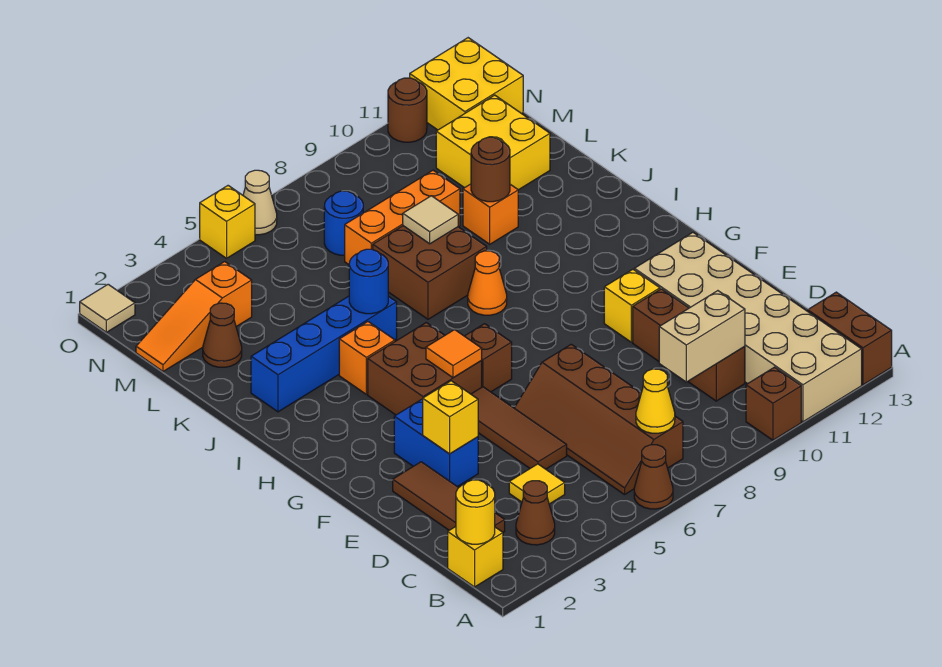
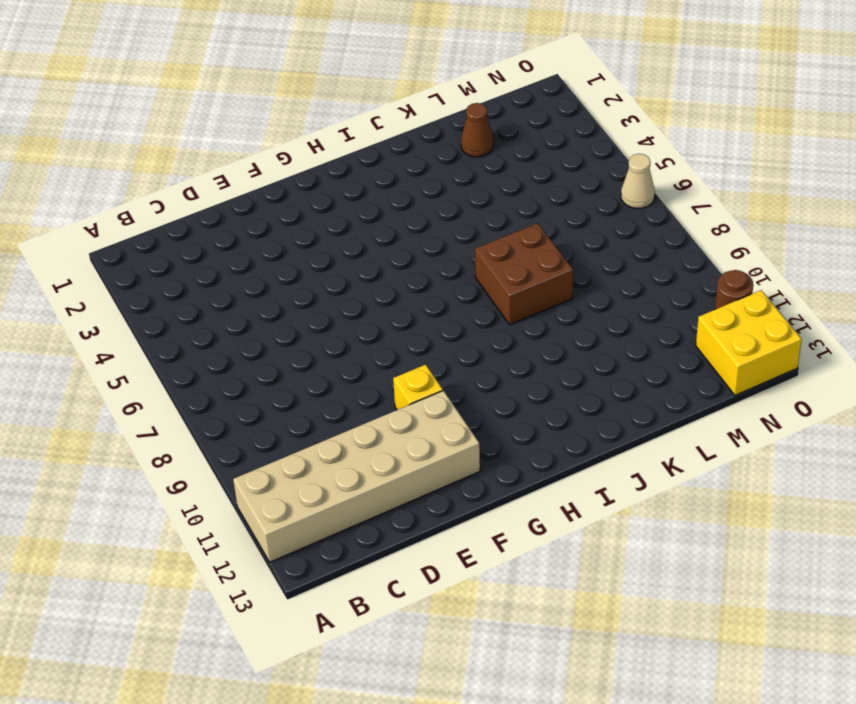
none -> brown cone A6 level 1
none -> brown brick A10 level 1
none -> brown brick A13:B13 level 1
none -> yellow brick B1 level 1

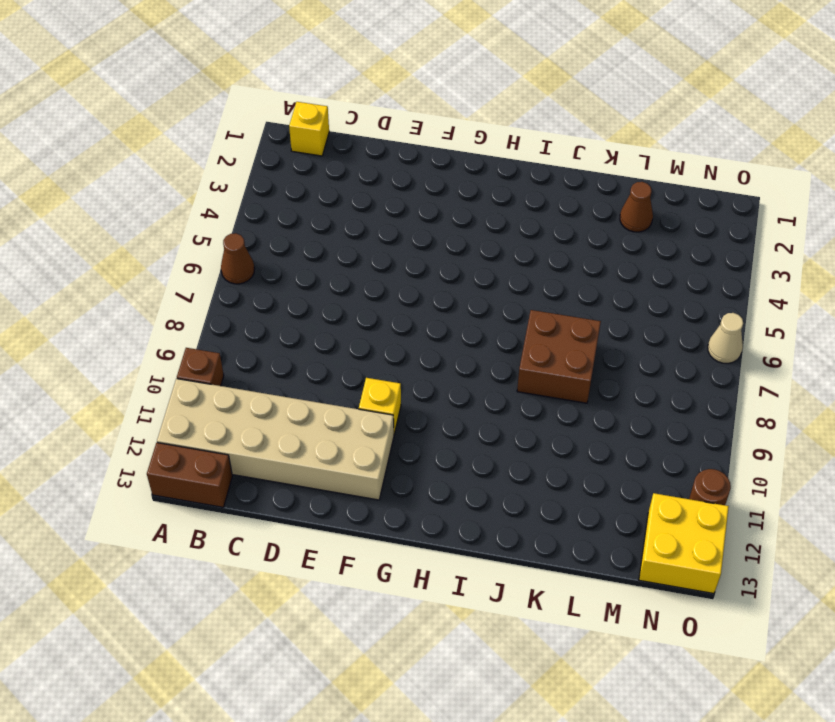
none -> brown cone B3 level 1
none -> brown slope B6:E7 level 1 top 7
none -> brown tile C2:E2 level 1
none -> yellow tile C4 level 1

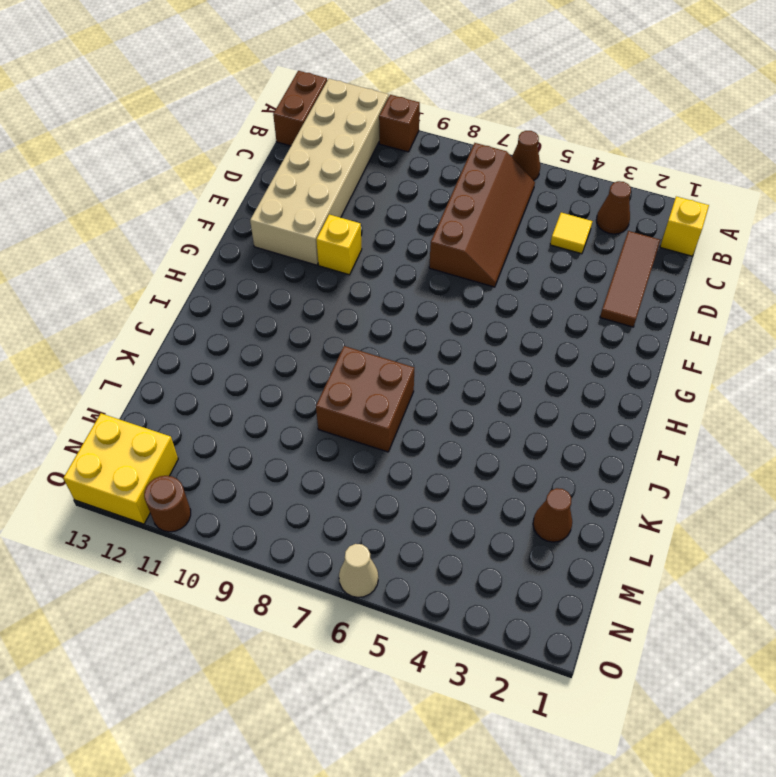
none -> brown brick C10:E10 level 1
none -> brown tile D5:F5 level 1
none -> blue brick E3:F3 level 1
none -> brown brick G4:H5 level 1

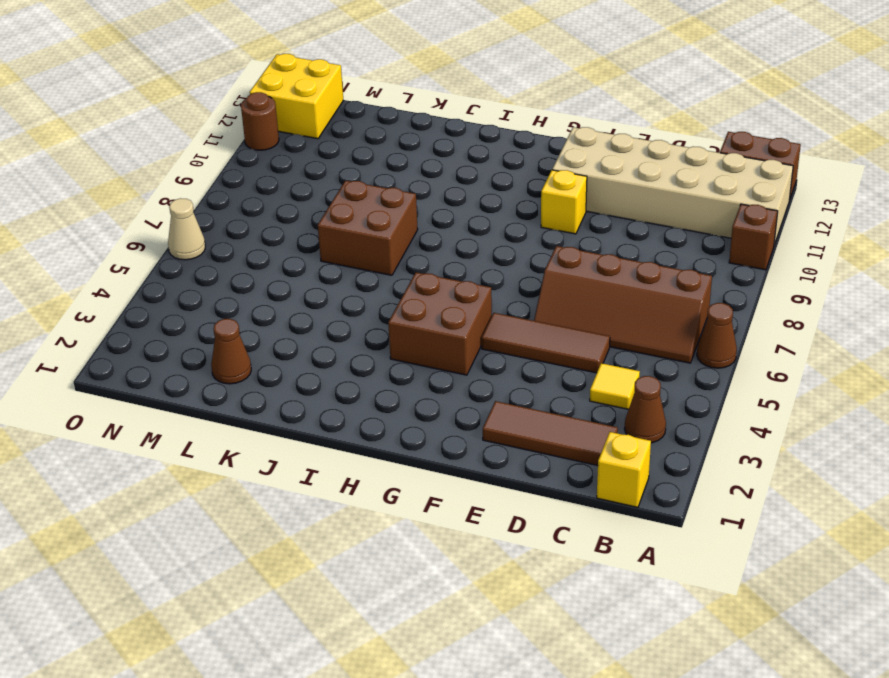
none -> brown brick C10:E10 level 1
none -> blue brick E3:F3 level 1
none -> brown brick G6 level 1
none -> orange brick I4 level 1

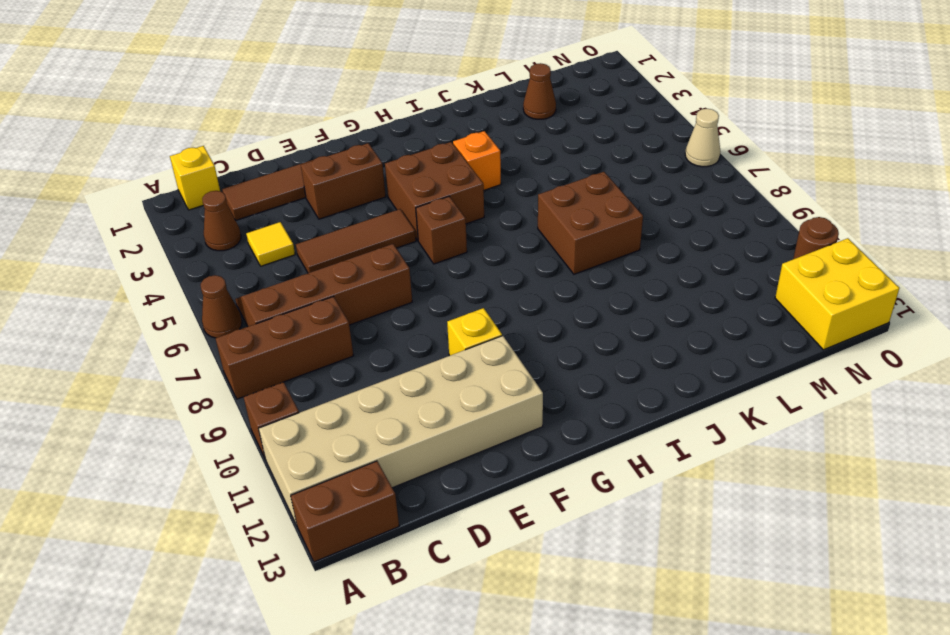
brown brick A8:C8 level 1 -> brown brick C10:E10 level 1
brown brick E3:F3 level 1 -> blue brick E3:F3 level 1
none -> orange cone I8 level 1
none -> blue brick J2:J5 level 1
none -> orange brick K10 level 1
none -> orange brick L7:L9 level 1

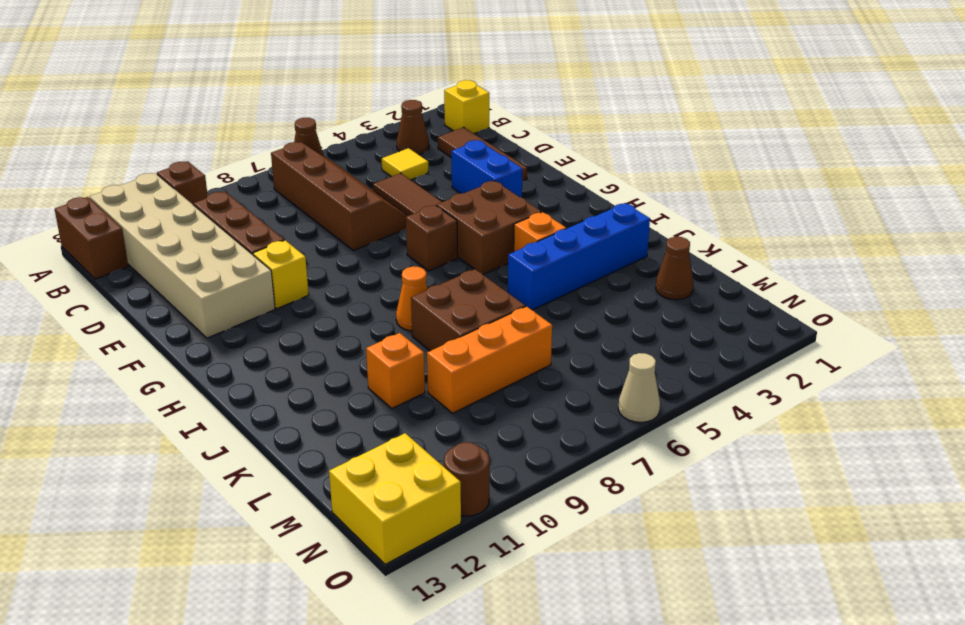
none -> yellow brick L11:M12 level 1
none -> orange slope M1:M3 level 1 top 3
none -> blue round brick M7 level 1
none -> tan tile O1 level 1

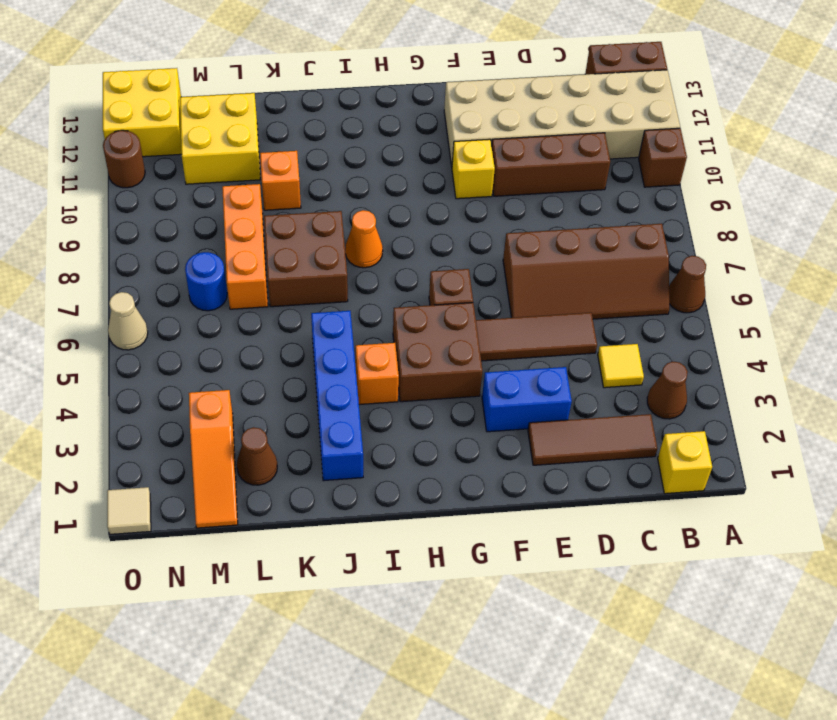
none -> yellow brick O5 level 1
none -> yellow round brick B1 level 2
none -> yellow cone B7 level 2
none -> tan brick C9:C10 level 2

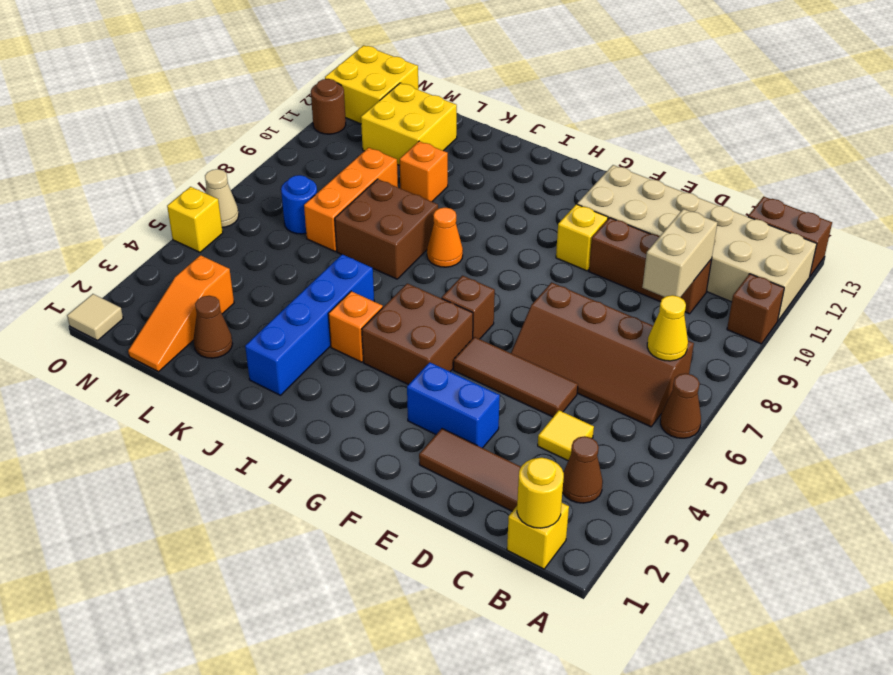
none -> yellow brick E3 level 2
none -> orange tile G5 level 2
none -> blue round brick J5 level 2
none -> tan tile K8 level 2

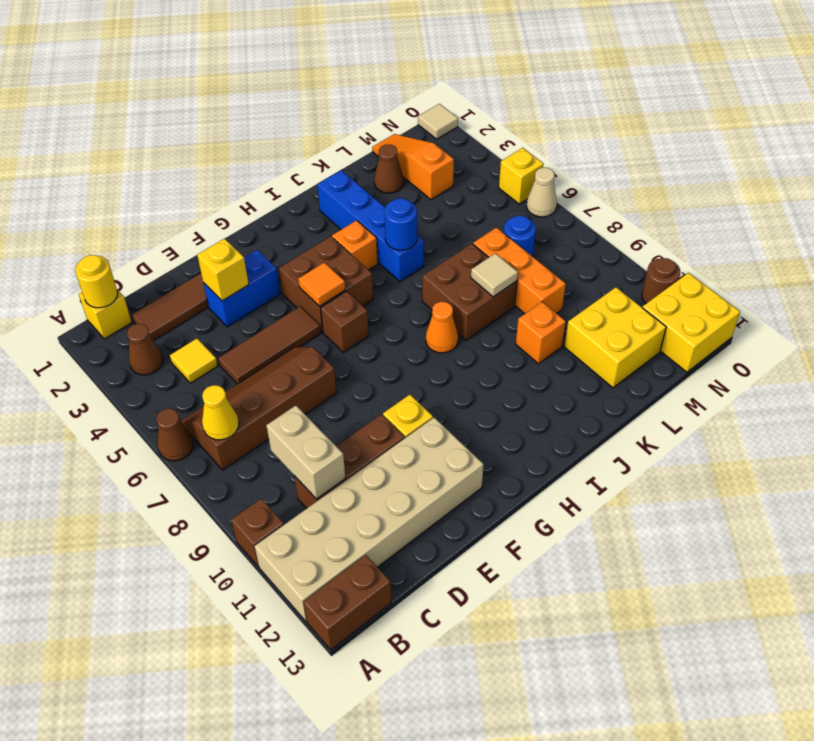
none -> brown round brick K10 level 2

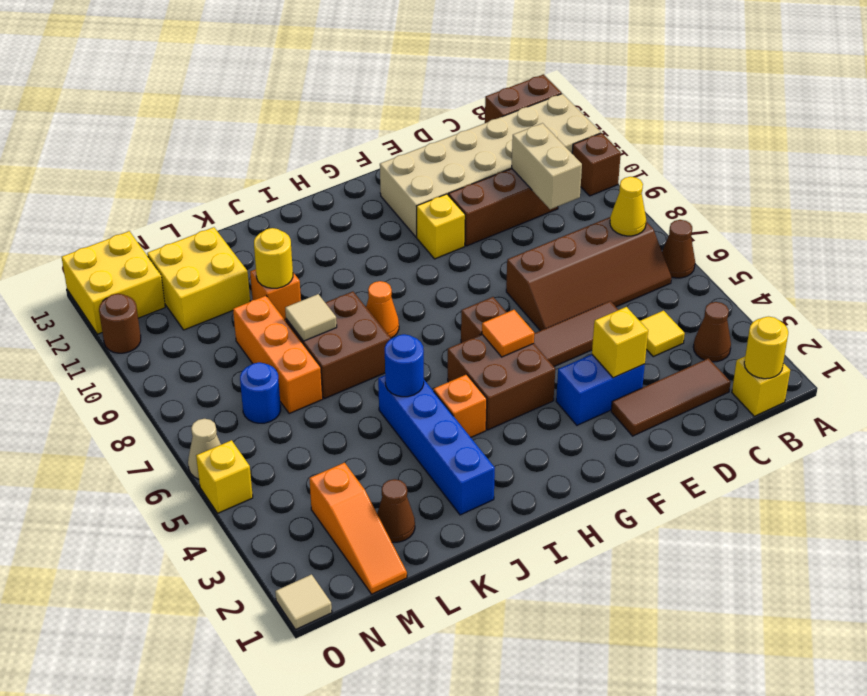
yellow round brick K10 level 2 -> brown round brick K10 level 2

